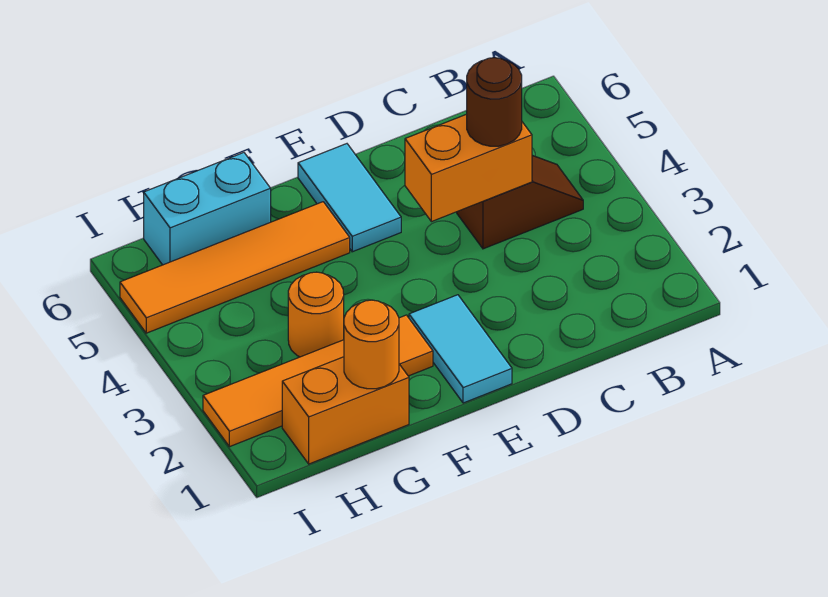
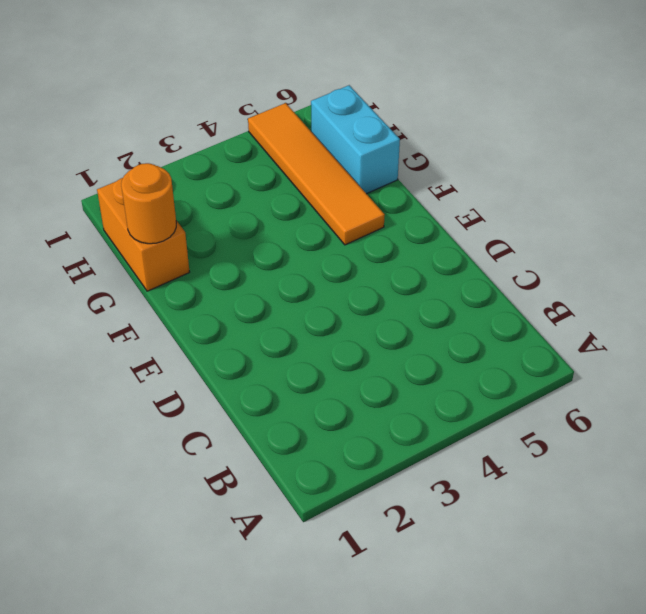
none -> brown slope B4:C4 level 1 top C
none -> cyan tile E1:E2 level 1

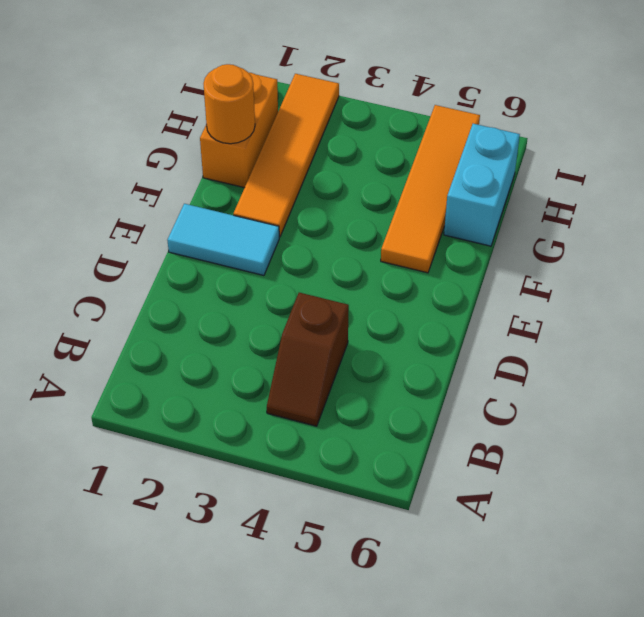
none -> cyan tile E5:E6 level 1
none -> orange round brick G3 level 1

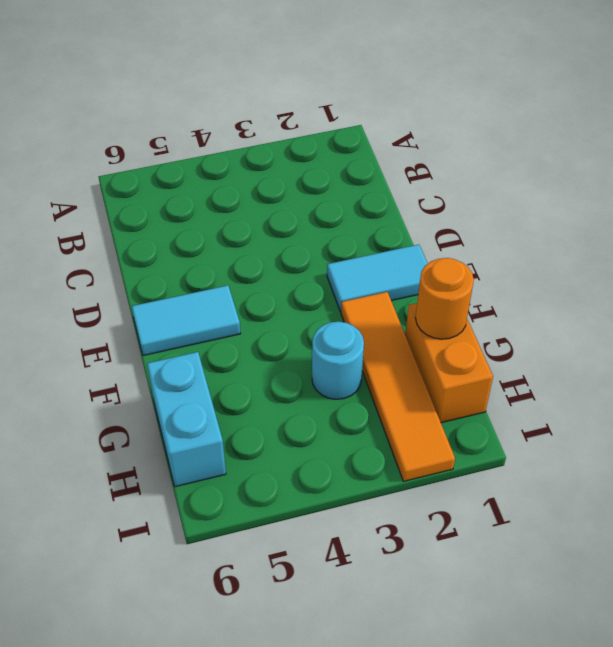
cyan round brick G3 level 1 -> orange round brick G3 level 1
none -> brown slope B4:C4 level 1 top C
none -> orange tile F5:I5 level 1

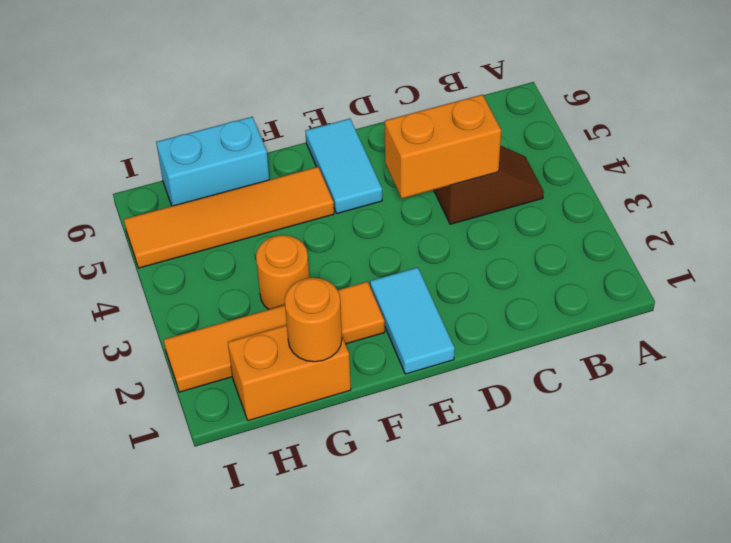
none -> brown round brick C4 level 3

